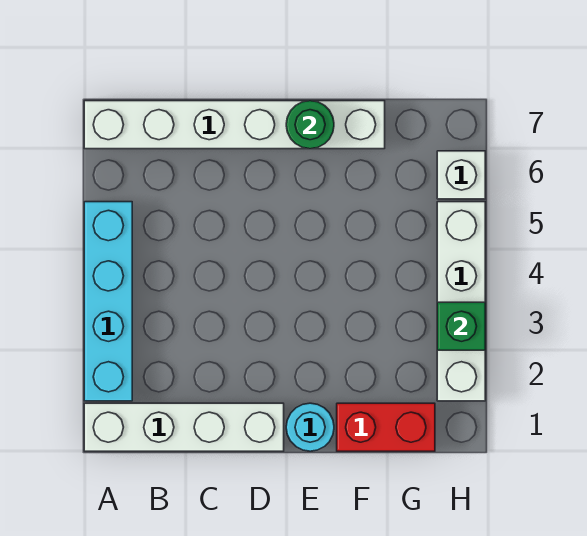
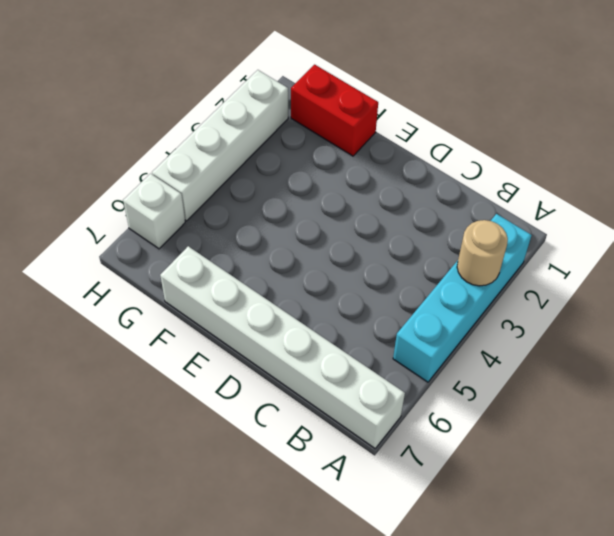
tan round brick A3 level 2 -> none
none -> white brick A1:D1 level 1
none -> cyan round brick E1 level 1

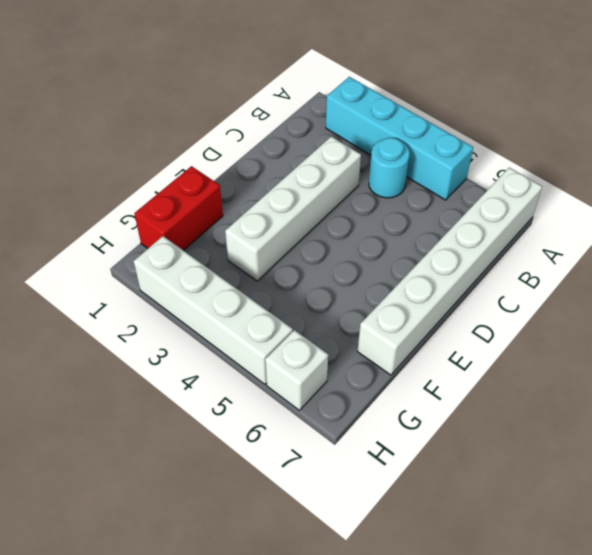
cyan round brick B4 level 1 -> cyan round brick E1 level 1
white brick C3:F3 level 1 -> white brick A1:D1 level 1
none -> green round brick E7 level 2
none -> green brick H3 level 2

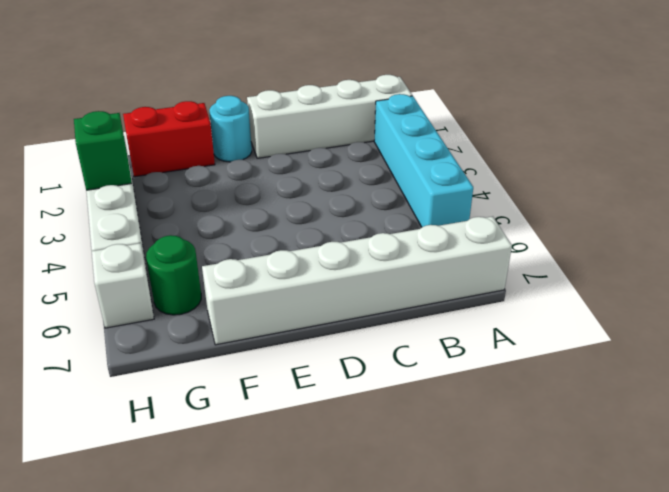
green round brick G6 level 1 -> green round brick E7 level 2

